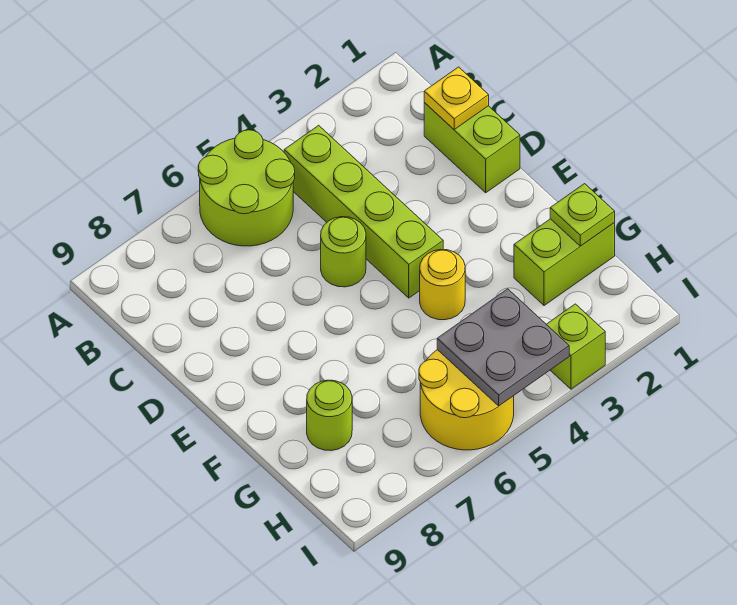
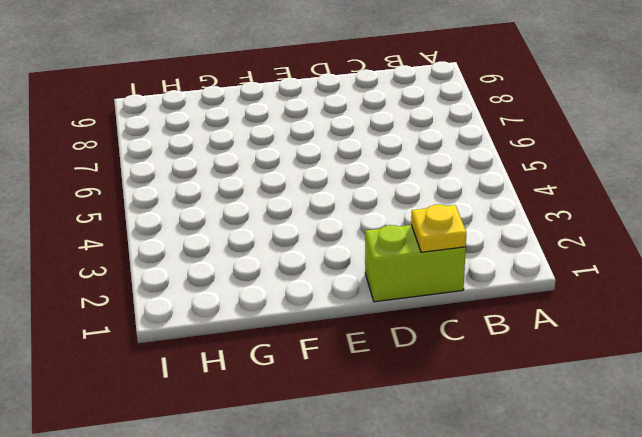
none -> lime round brick A5:B6 level 1
none -> lime brick B4:E4 level 1
none -> lime round brick D5 level 1

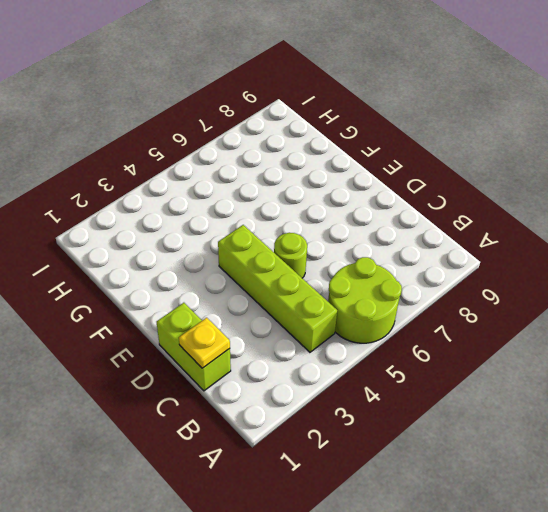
none -> yellow round brick F4 level 1
none -> lime brick G1:G2 level 1
none -> lime round brick G8 level 1

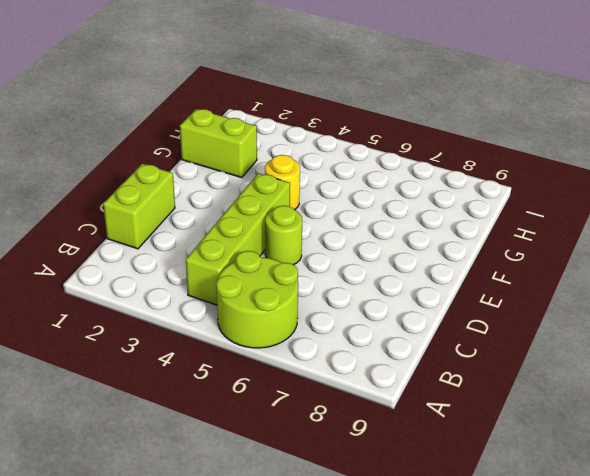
none -> lime round brick G8 level 1
none -> yellow round brick H5:I6 level 1
none -> lime brick I3 level 1

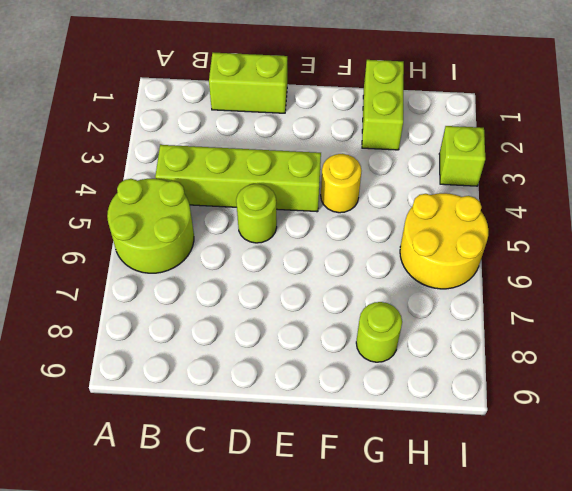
none -> yellow plate C1 level 2
none -> lime plate G1 level 2
none -> grey plate H4:I5 level 2

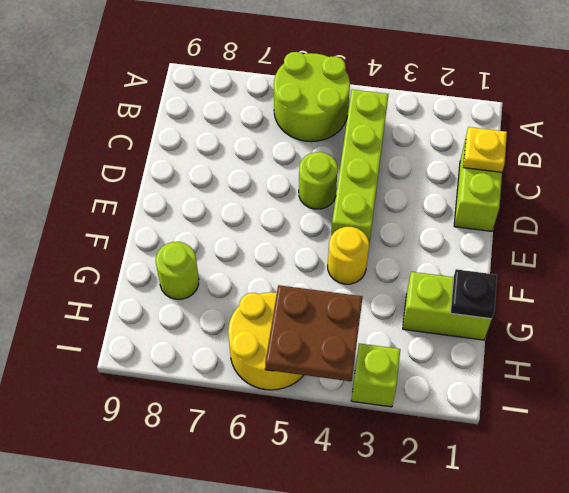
black plate G1 level 2 -> lime plate G1 level 2
brown plate H4:I5 level 2 -> grey plate H4:I5 level 2

